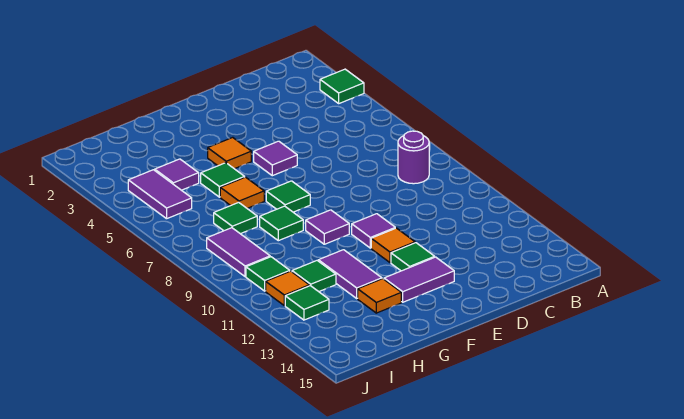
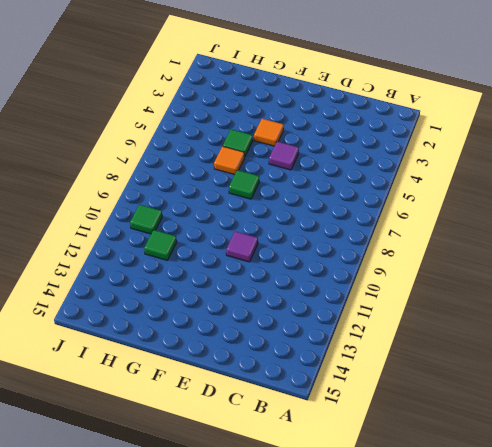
none -> green tile A3 level 1
none -> purple round brick B8 level 1
none -> orange tile E11 level 1

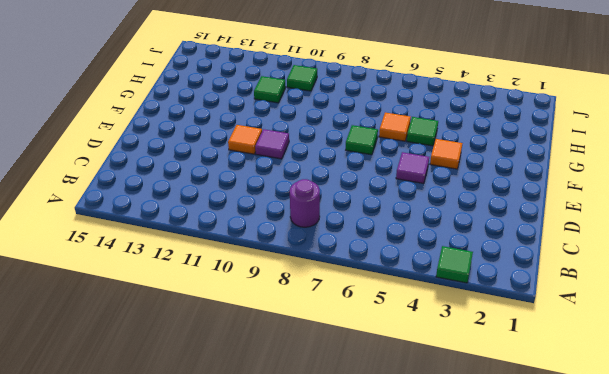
none -> green tile E12 level 1
none -> purple tile E13:F13 level 1
none -> purple tile F9 level 1

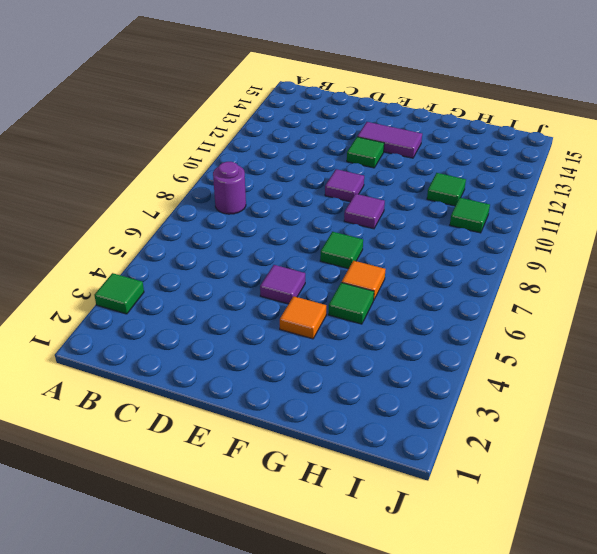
none -> orange tile E11 level 1
none -> green tile G8 level 1
none -> purple tile G11:G12 level 1

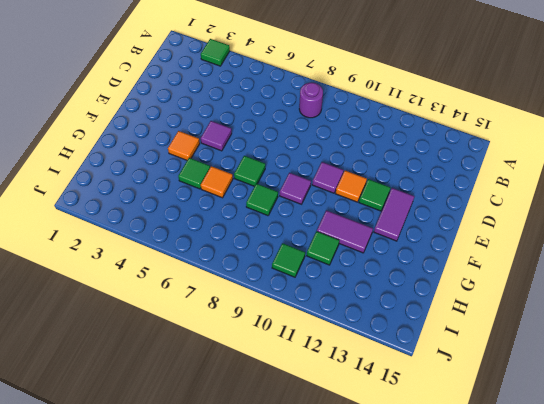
none -> orange tile G13 level 1
none -> purple tile H4 level 1
none -> green tile H7 level 1

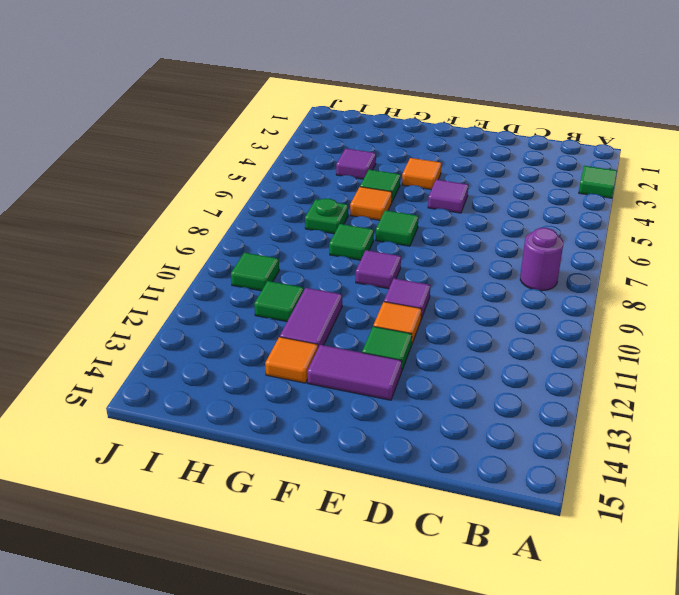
green plate H7 level 1 -> green tile H7 level 1
none -> purple tile I4:I5 level 1
none -> purple tile I8:I9 level 1
none -> orange tile I11 level 1

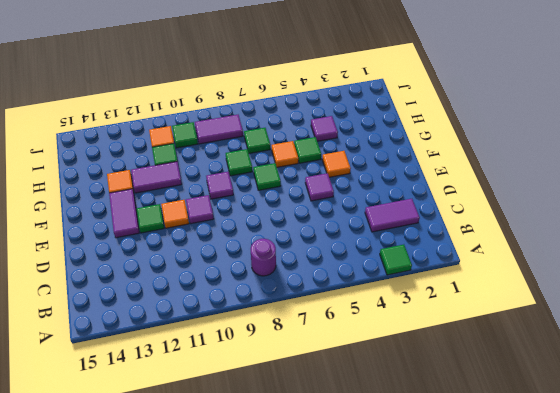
purple tile C2:C3 level 1 -> purple tile I4:I5 level 1
none -> green tile I12 level 1

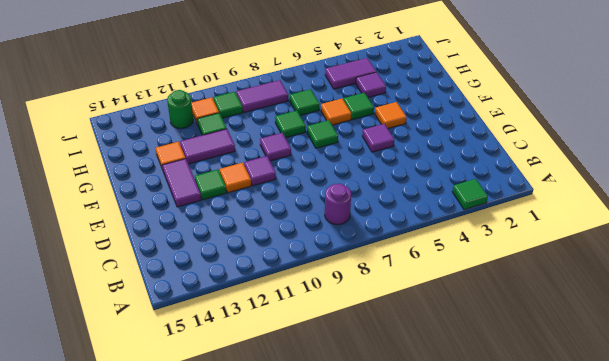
green round brick I12 level 1 -> green tile I12 level 1

